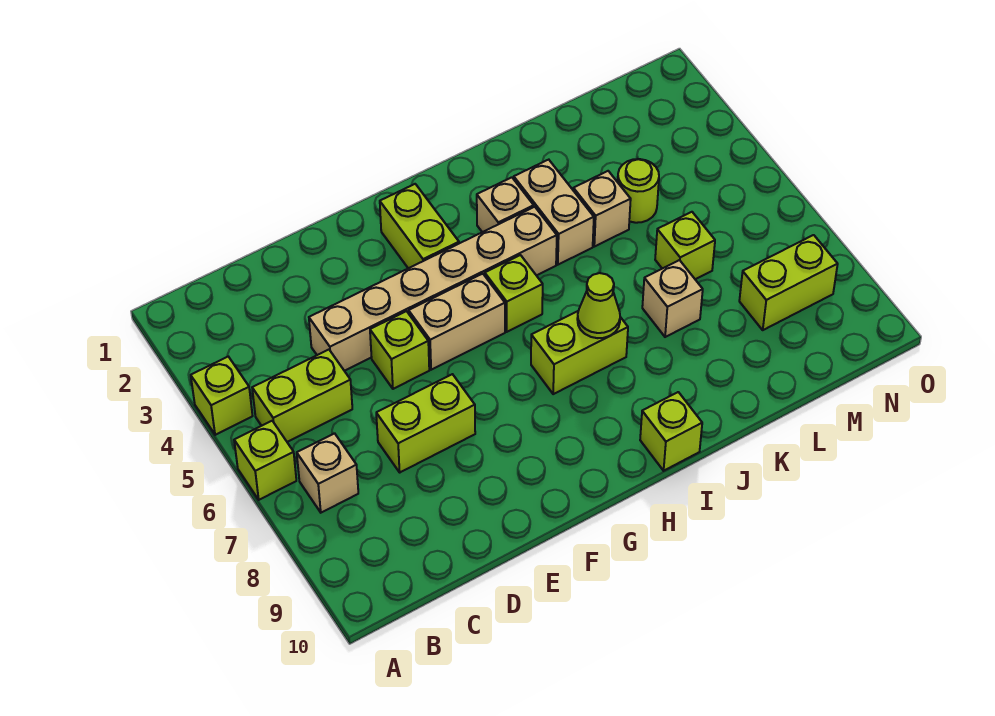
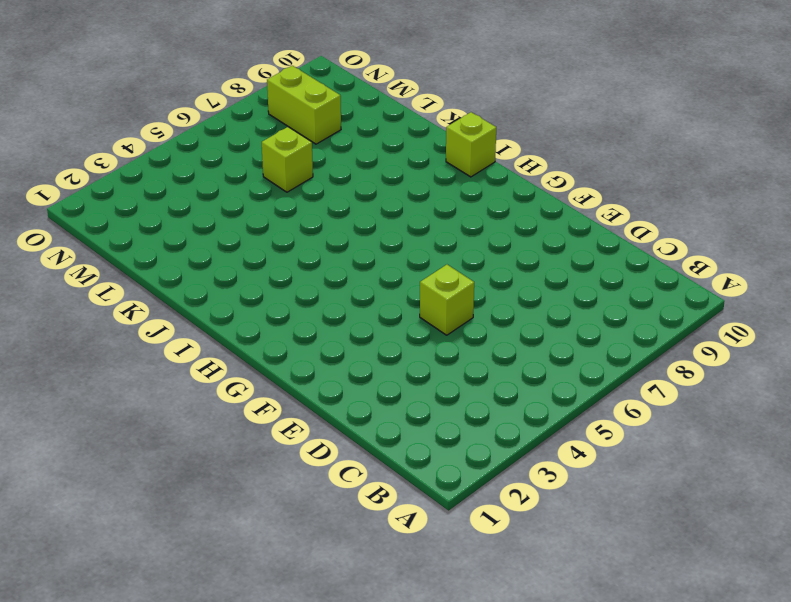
none -> lime brick A4 level 1
none -> lime brick A6 level 1
none -> lime brick B5:C5 level 1

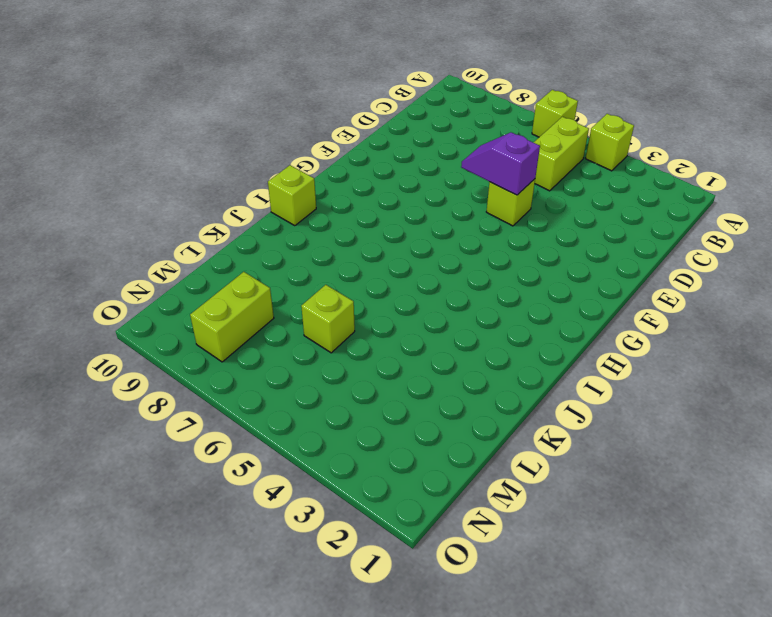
purple slope E5:E6 level 2 top 5 -> none
none -> tan brick B7 level 1
none -> tan brick D4:I4 level 1
none -> lime brick D7:E7 level 1

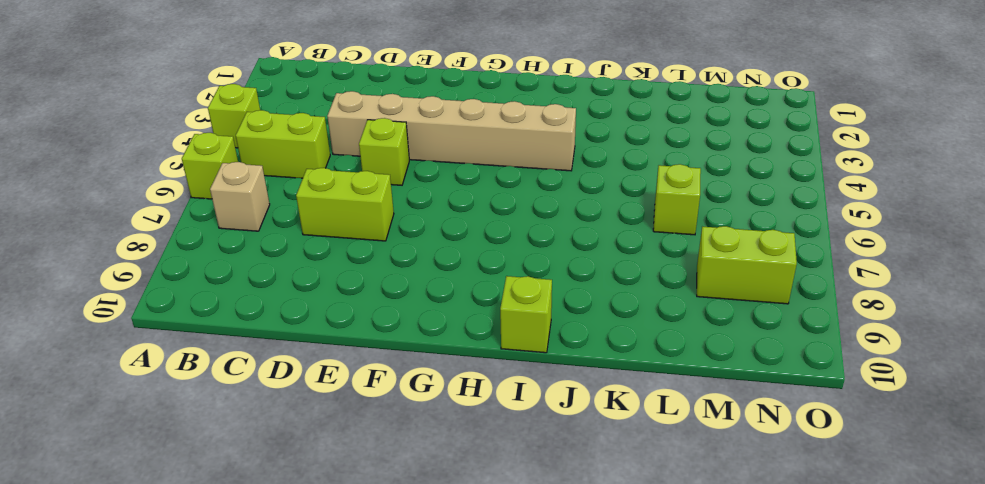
none -> tan brick F5:G5 level 1
none -> lime brick G2:G3 level 1
none -> lime brick H5 level 1

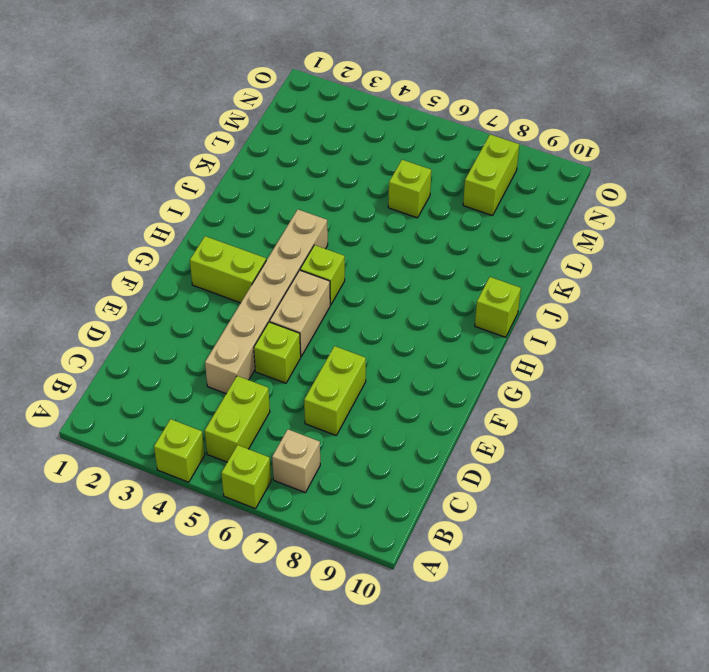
none -> lime brick H7:I7 level 1
none -> tan brick I3 level 1
none -> tan brick J3:J4 level 1

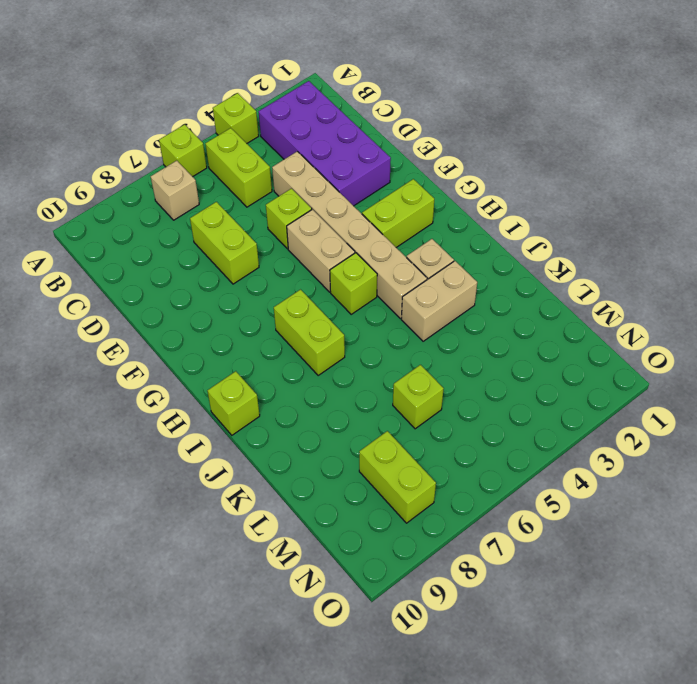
purple brick B2:E3 level 1 -> none
none -> tan brick K4 level 1
none -> tan brick K7 level 1
none -> lime round brick L4 level 1

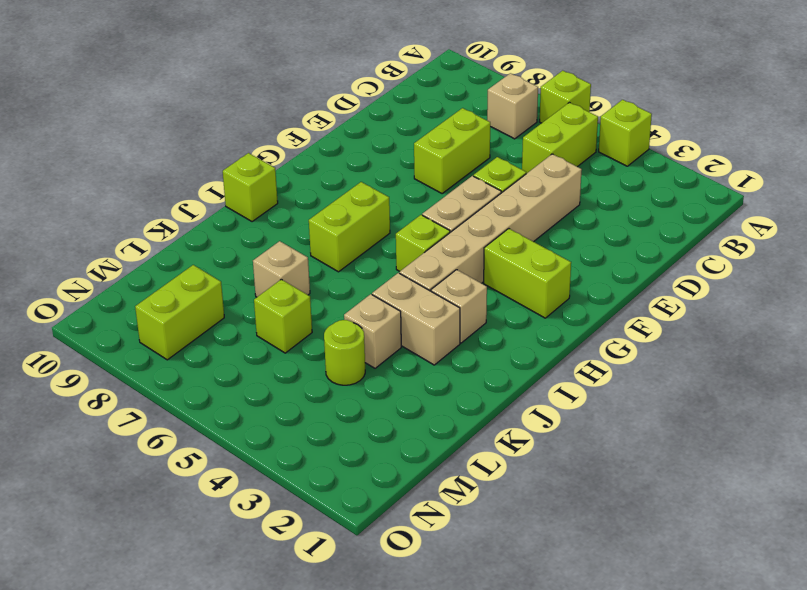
none -> lime cone I7 level 2

